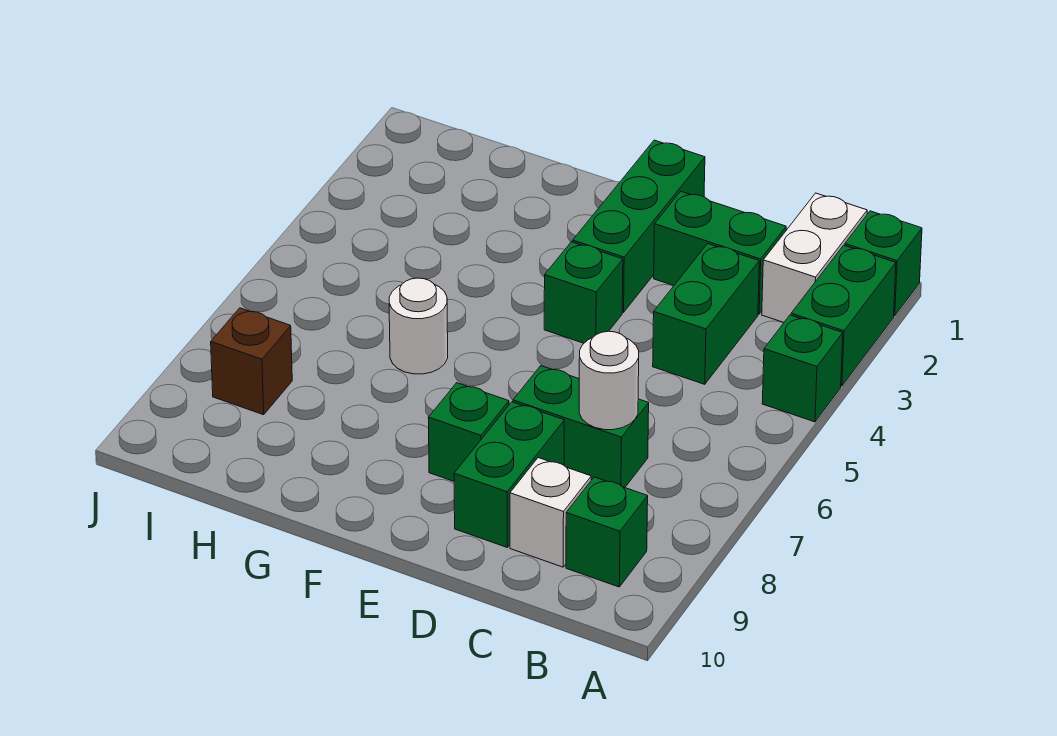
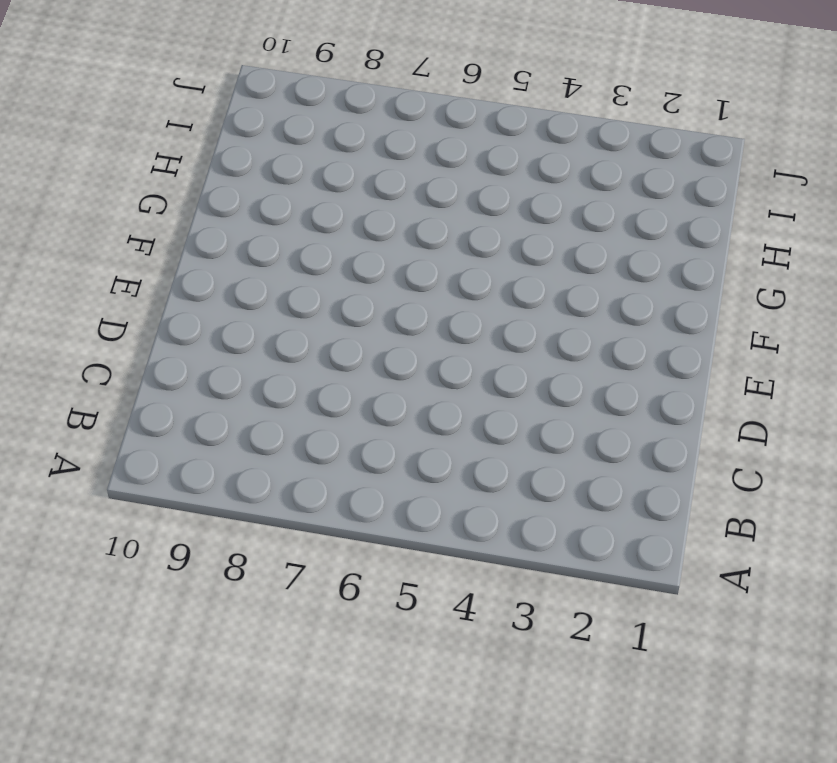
none -> green brick A1 level 1
none -> green brick A2:A3 level 1
none -> green brick A4 level 1

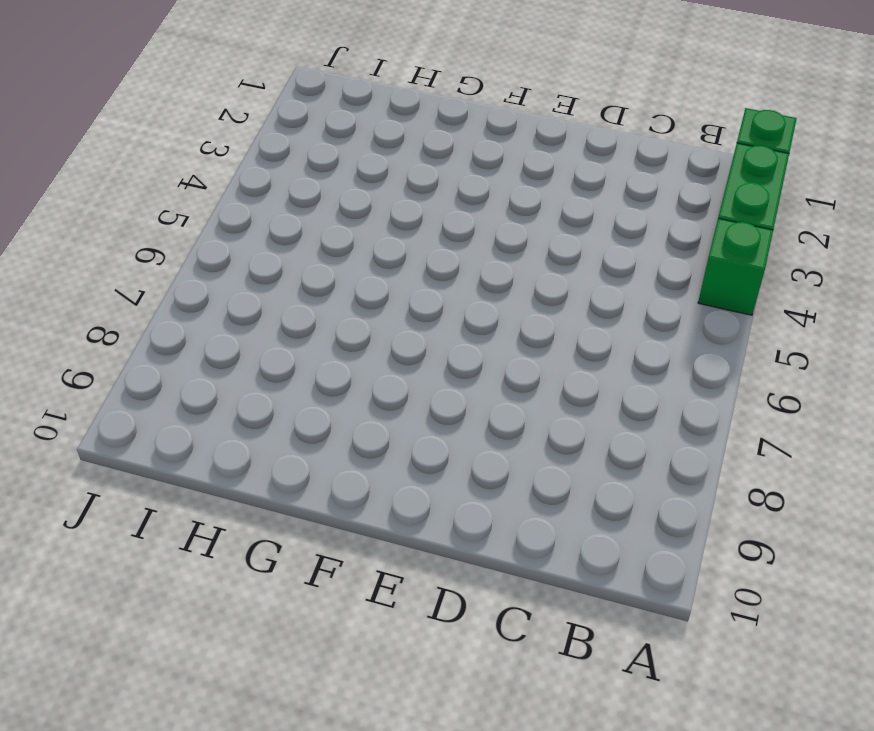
none -> white brick B1:B2 level 1
none -> green brick B9 level 1
none -> green brick C2:D2 level 1

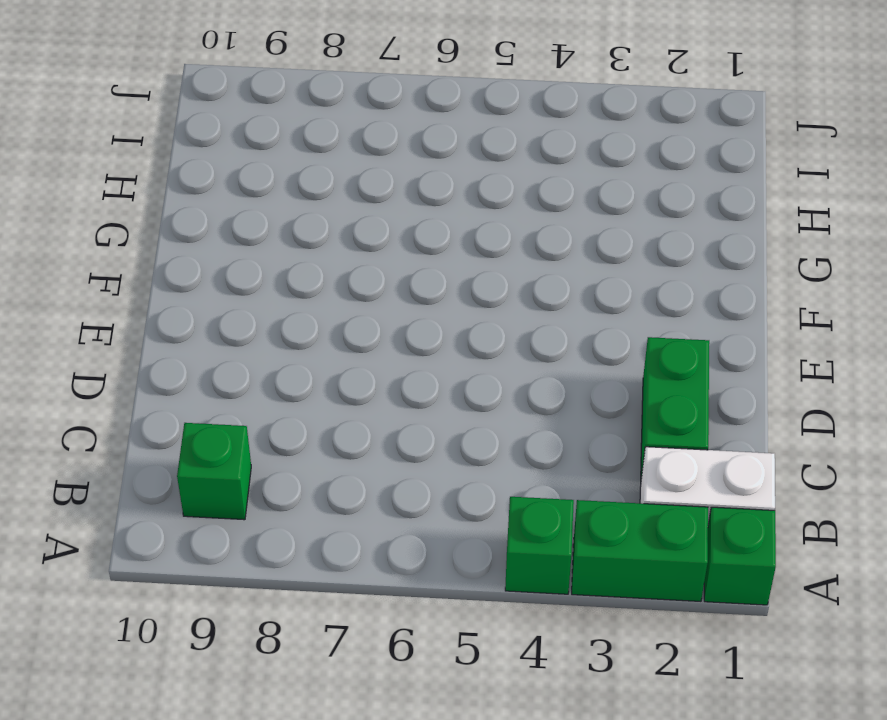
none -> green brick C3:C4 level 1
none -> green brick C7:D7 level 1
none -> white brick C9 level 1

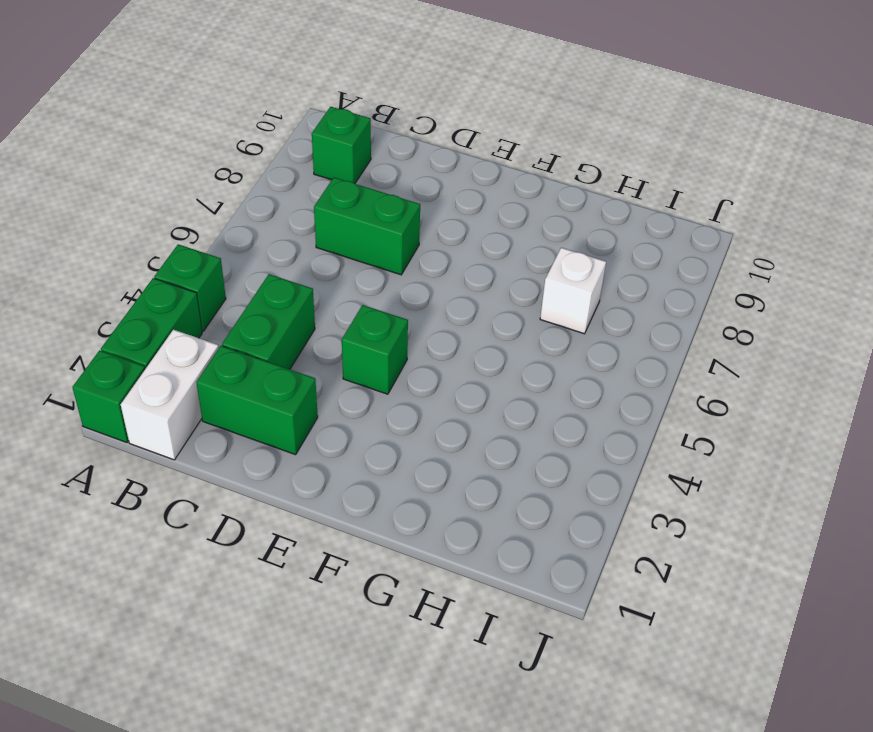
white brick H7 level 1 -> white brick C9 level 1
none -> green brick D8:D9 level 1
none -> green brick E1:E3 level 1
none -> green brick E8 level 1

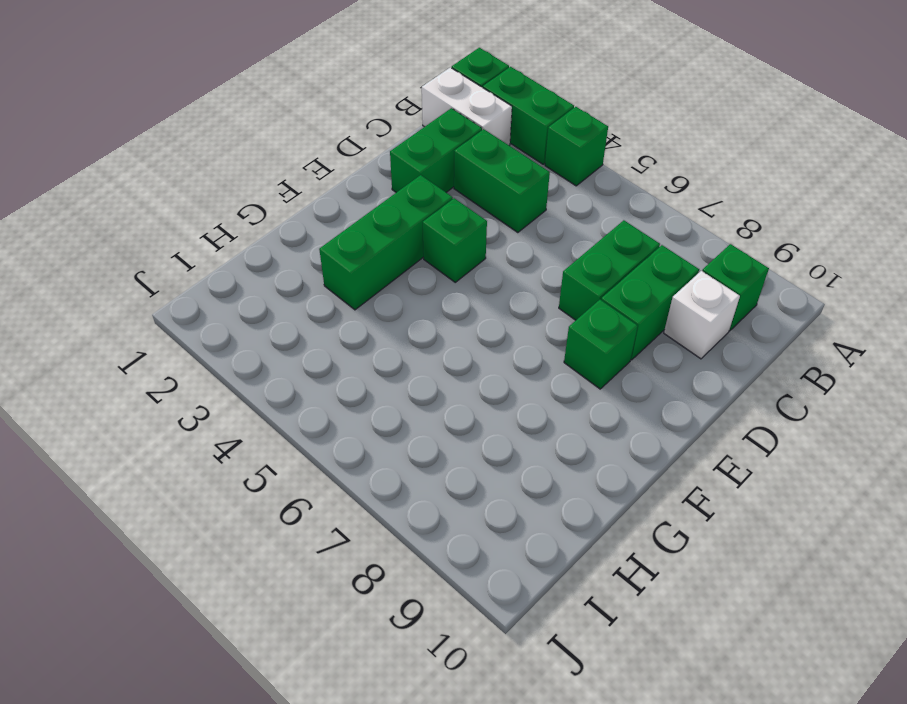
green brick C8:D8 level 1 -> green brick D8:D9 level 1
green brick E3:G3 level 1 -> green brick E1:E3 level 1
none -> white round brick G6 level 1
none -> brown brick I8 level 1
none -> white round brick C7 level 2

